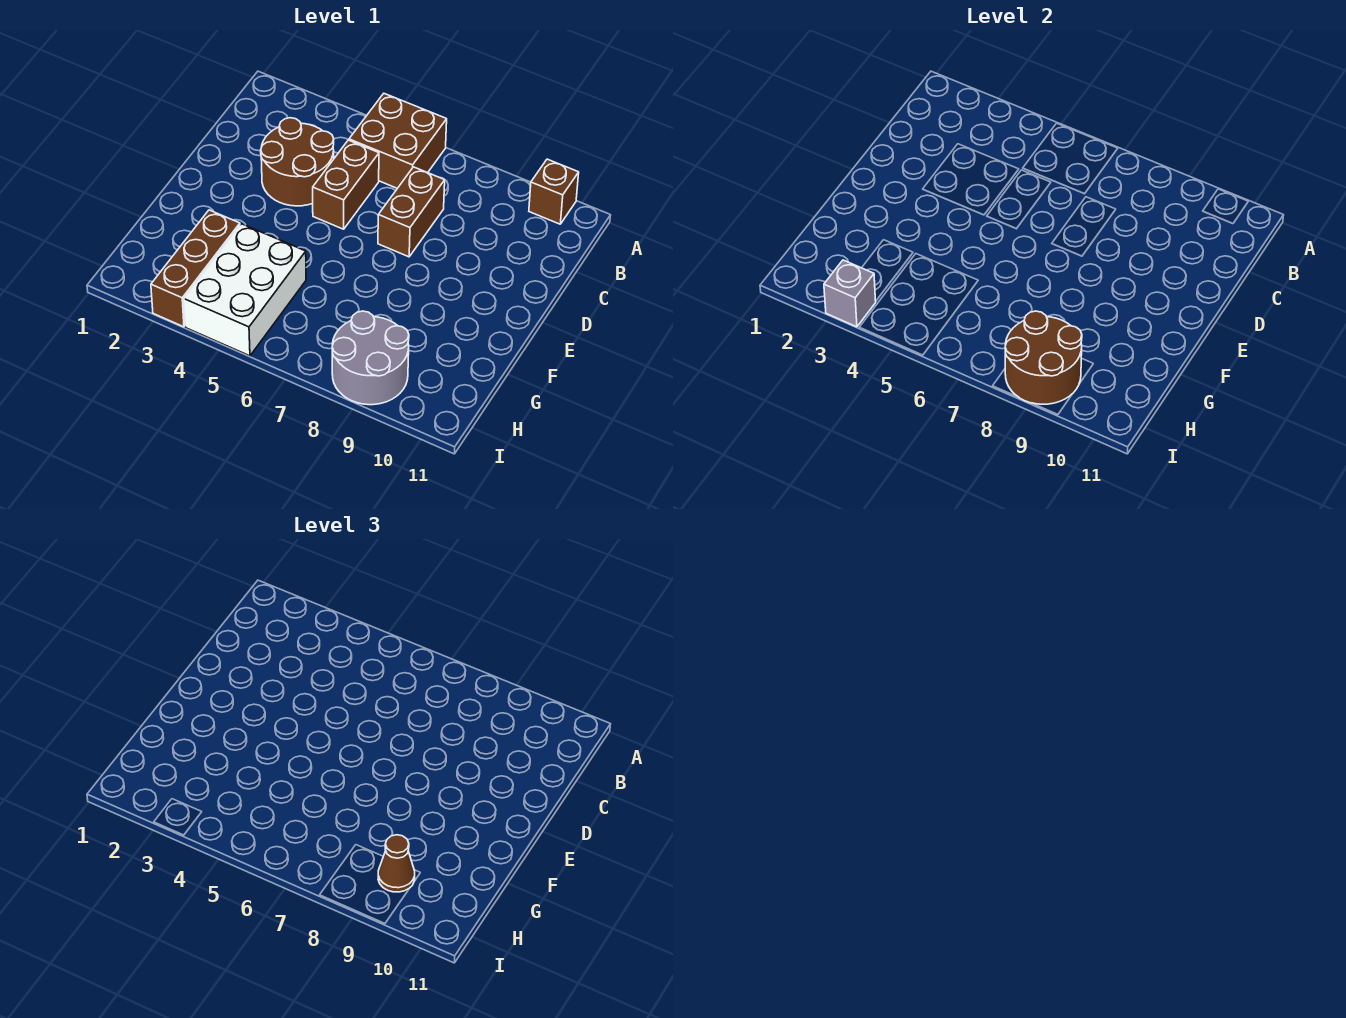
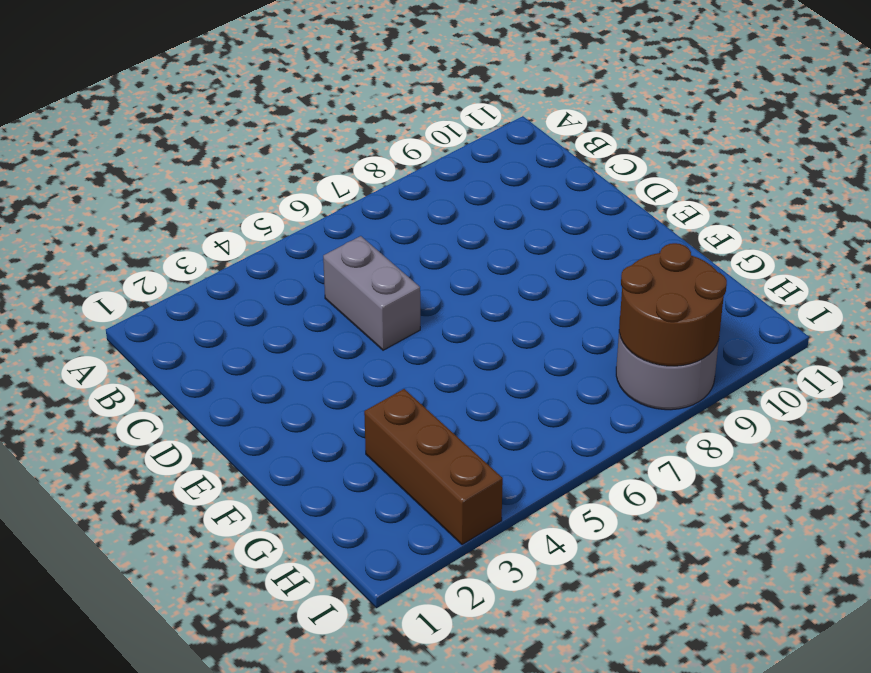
grey brick C5:D5 level 1 -> brown brick C5:D5 level 1
none -> brown brick A5:B6 level 1
none -> brown brick A10 level 1

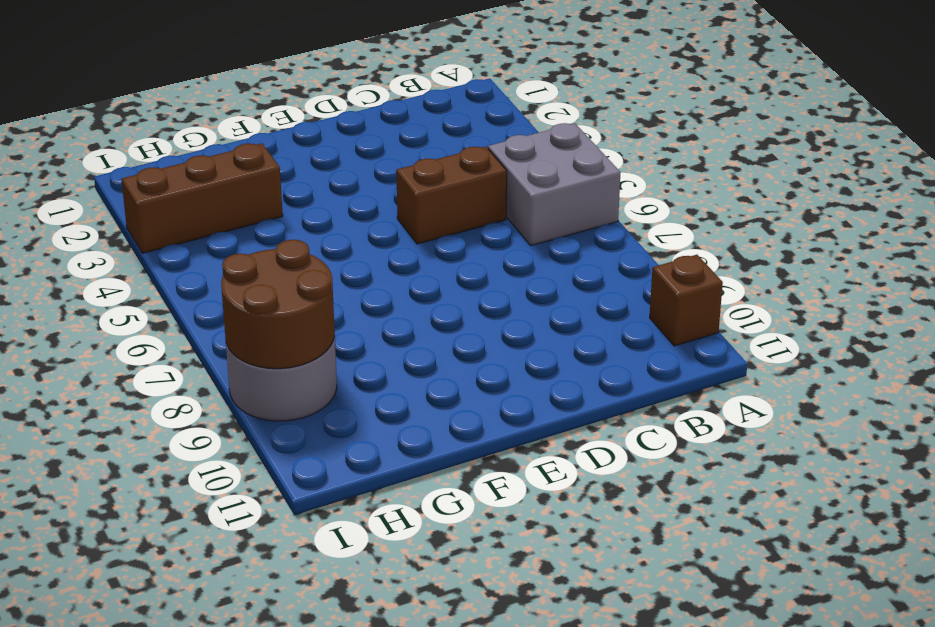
grey brick A5:B6 level 1 -> brown brick A5:B6 level 1
none -> brown round brick C3:D4 level 1
none -> brown brick C7:D7 level 1

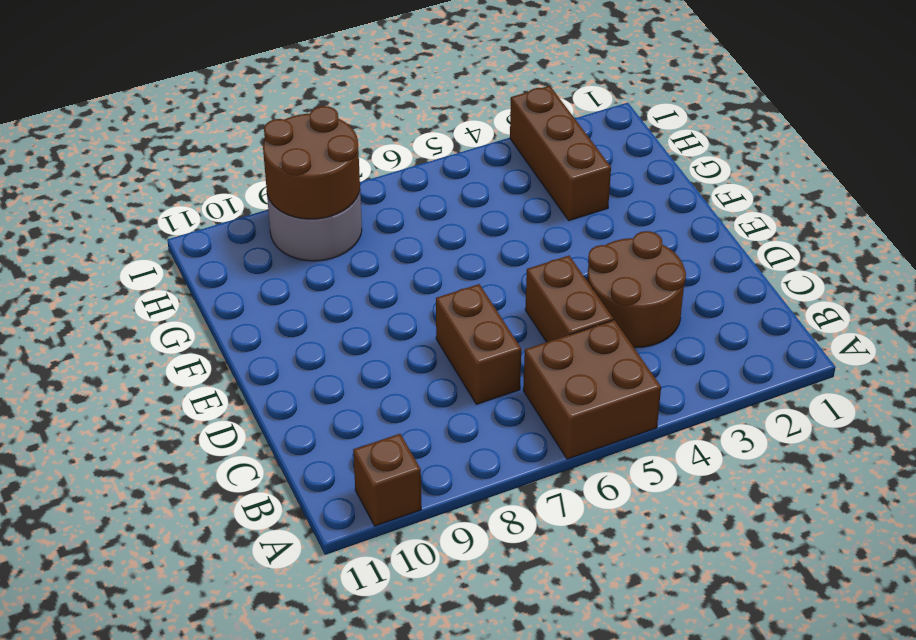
none -> white brick G4:I5 level 1
none -> grey brick I3 level 2

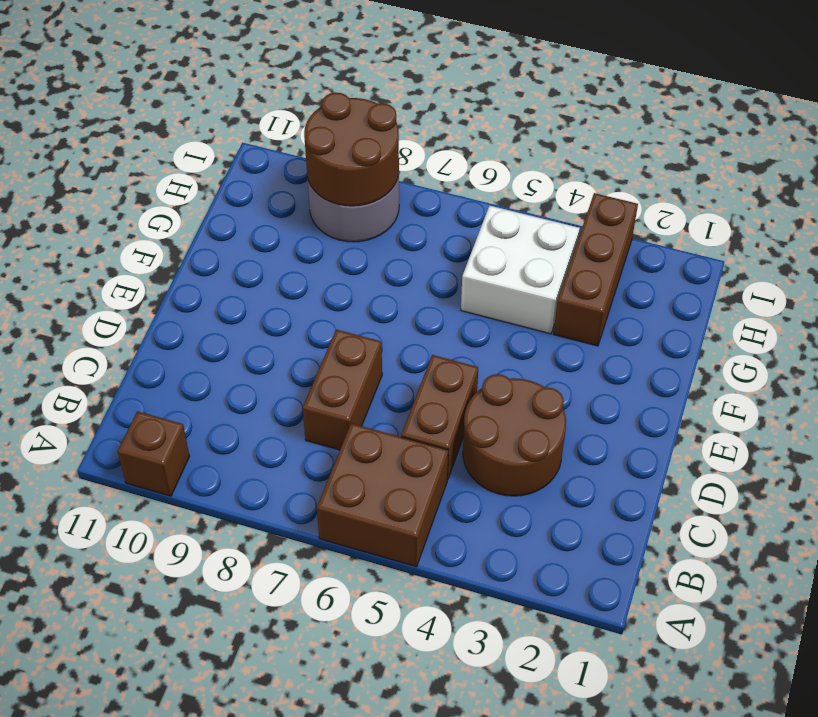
white brick G4:H5 level 1 -> white brick G4:I5 level 1
none -> grey brick I3 level 2
none -> brown cone H9 level 3

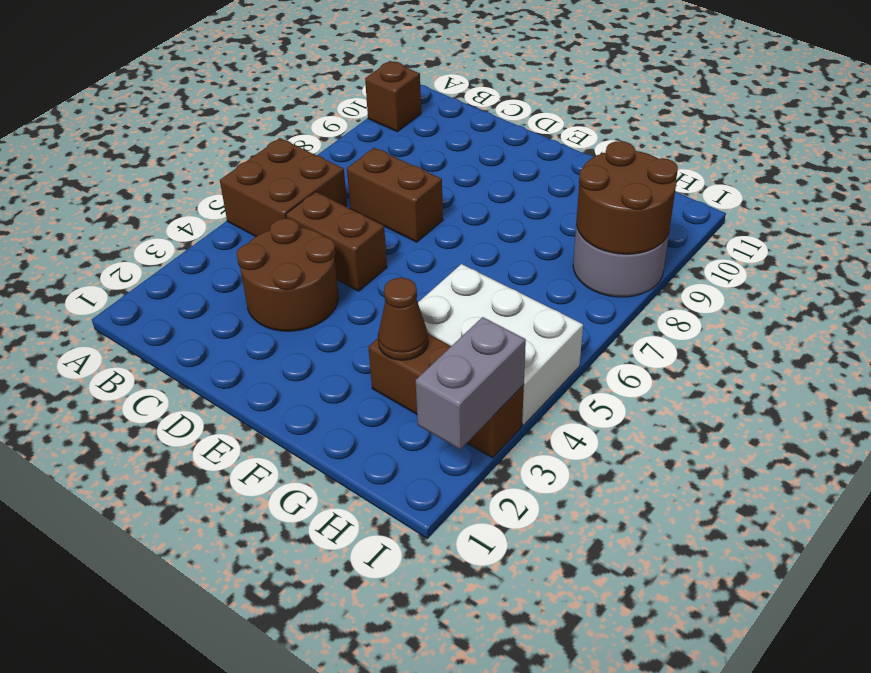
brown cone G3 level 2 -> brown cone H9 level 3
grey brick I2:I3 level 2 -> grey brick I3 level 2

